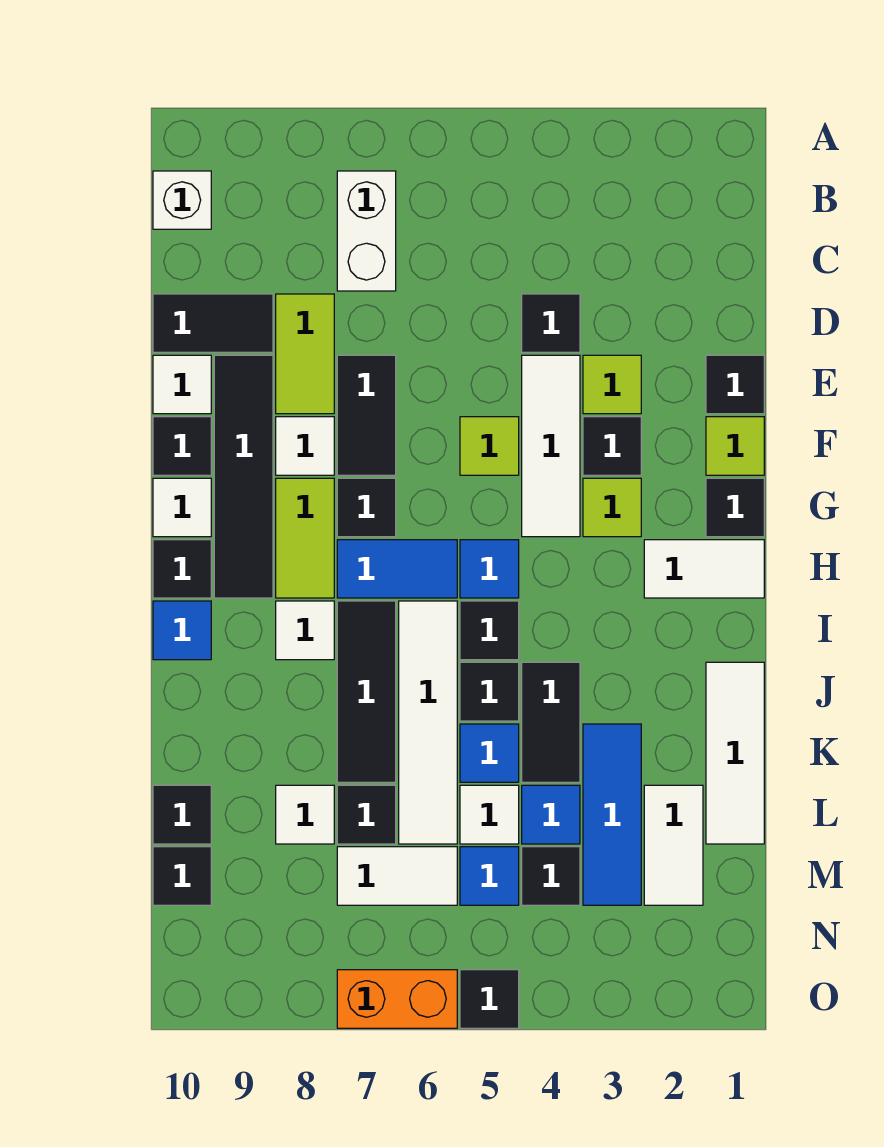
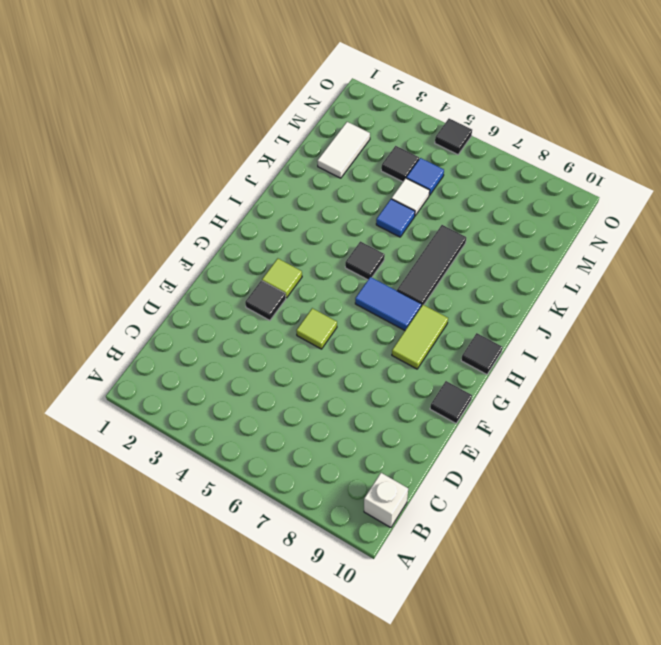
none -> white brick B7:C7 level 1
none -> black tile D4 level 1
none -> lime tile D8:E8 level 1
none -> black tile D9:D10 level 1

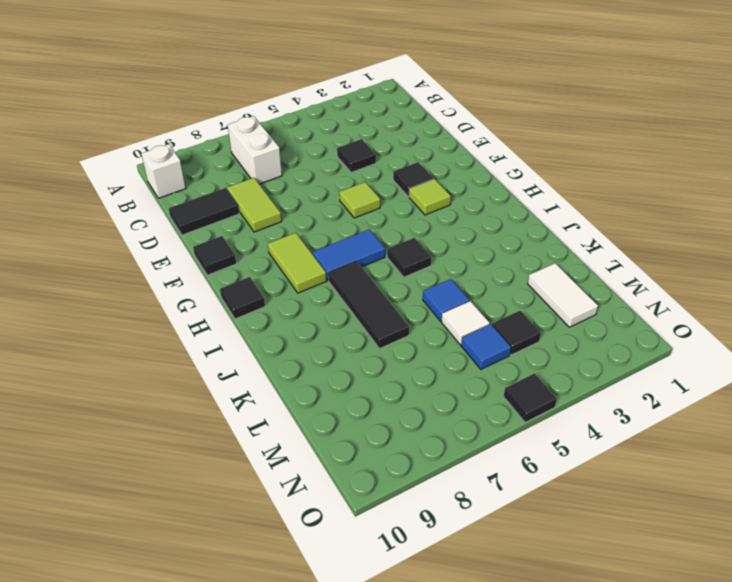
none -> black tile E1 level 1
none -> lime tile E3 level 1
none -> white tile E4:G4 level 1
none -> black tile E7:F7 level 1

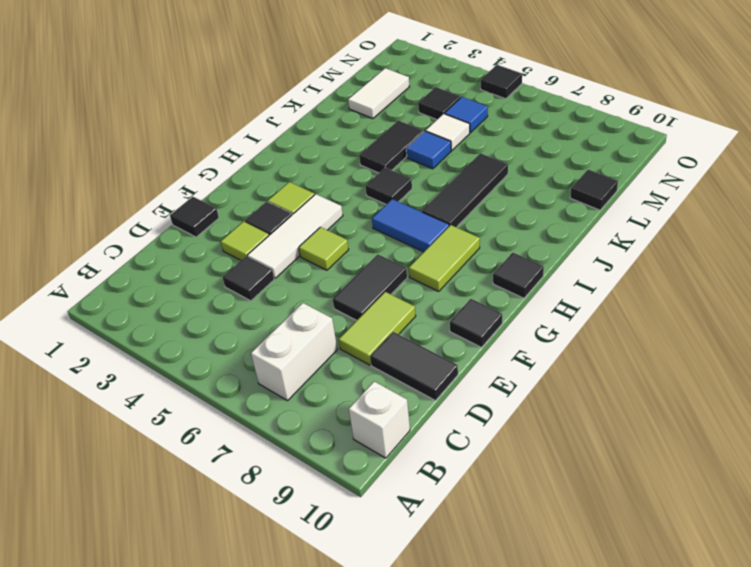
none -> black tile E9:H9 level 1
none -> white tile E10 level 1
none -> lime tile F1 level 1
none -> white tile F8 level 1

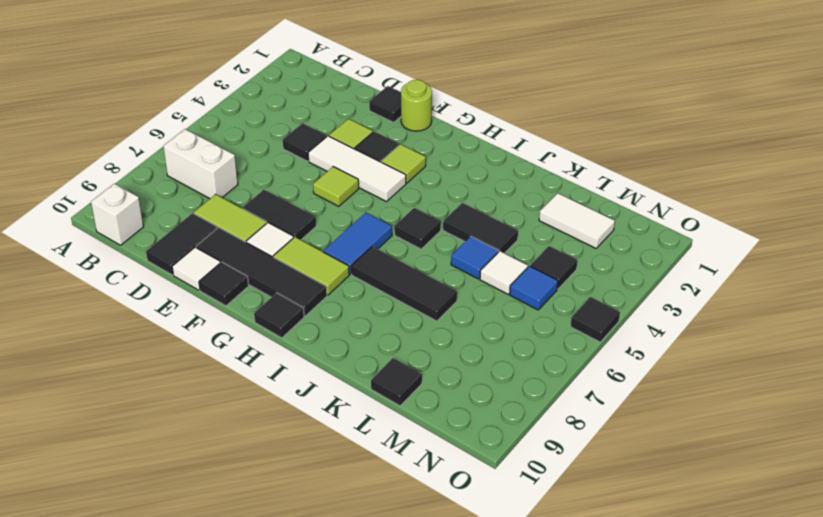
lime round brick F1 level 1 -> lime tile F1 level 1
none -> black tile G1 level 1
none -> black tile G7 level 1
none -> white tile G10 level 1
none -> white tile H1:H2 level 1

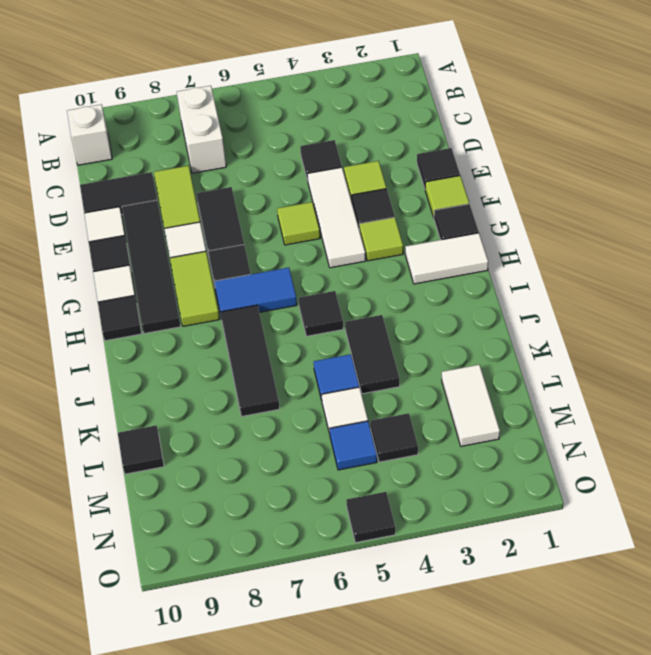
none -> blue tile H5 level 1
none -> white tile I6:L6 level 1
none -> white tile I8 level 1
none -> blue tile I10 level 1

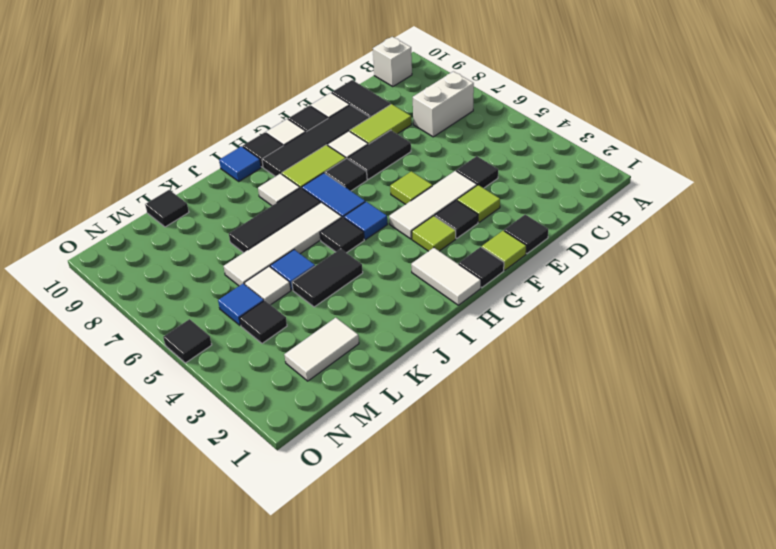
none -> white tile J1:L1 level 1
none -> black tile J5 level 1
none -> blue tile K3:M3 level 1
none -> blue tile L4 level 1

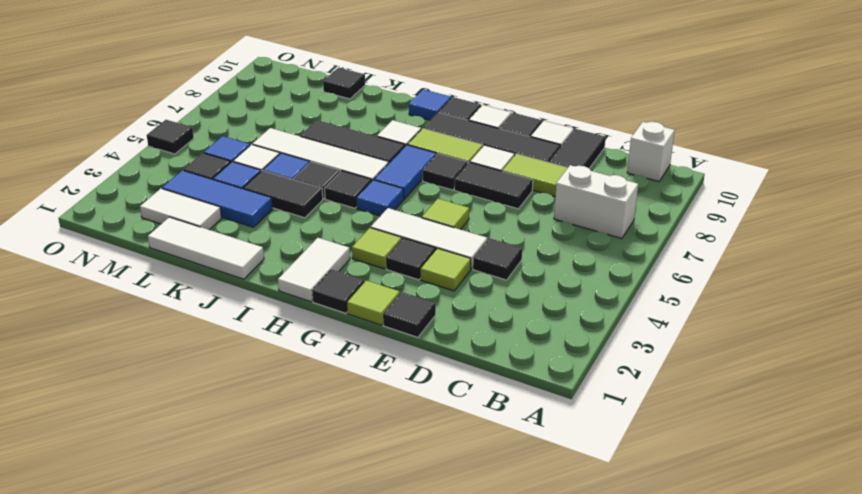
none -> black tile L7 level 1
none -> white tile L8 level 1
none -> white tile M6:M7 level 1
none -> black tile M10 level 1

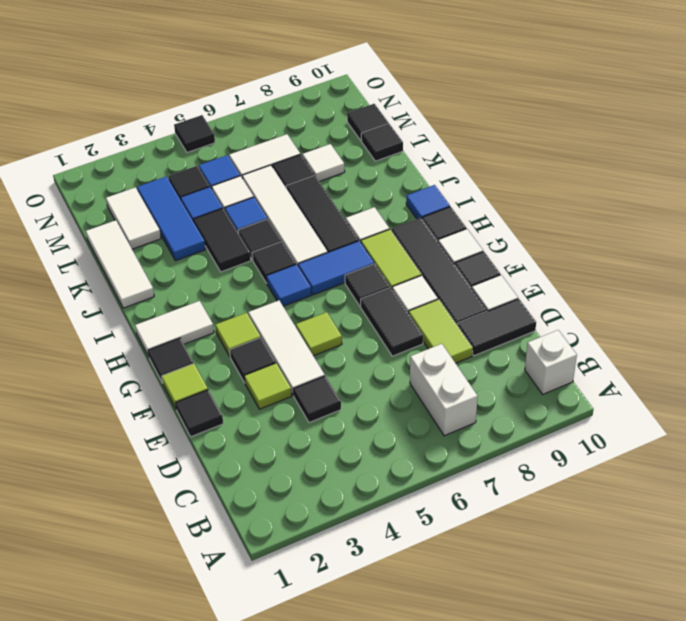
none -> orange brick O6:O7 level 1

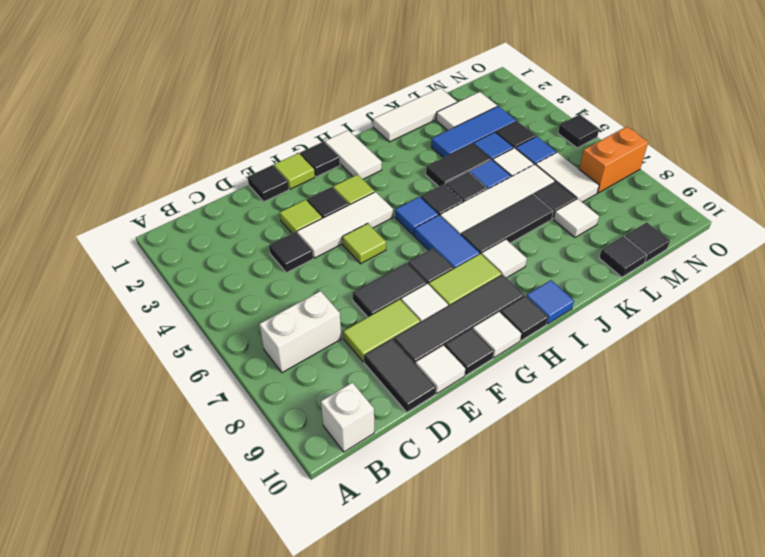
orange brick N7:O7 level 1 -> orange brick O6:O7 level 1

